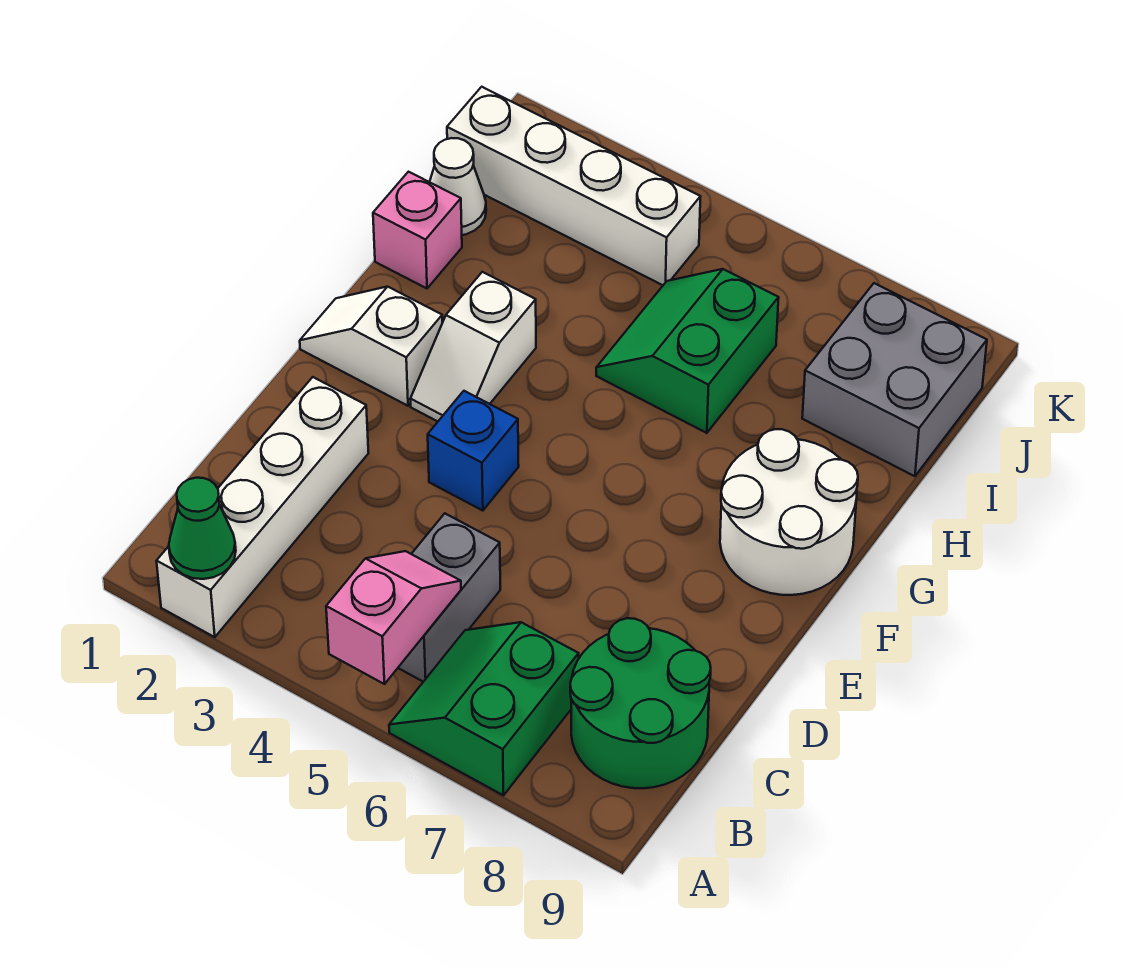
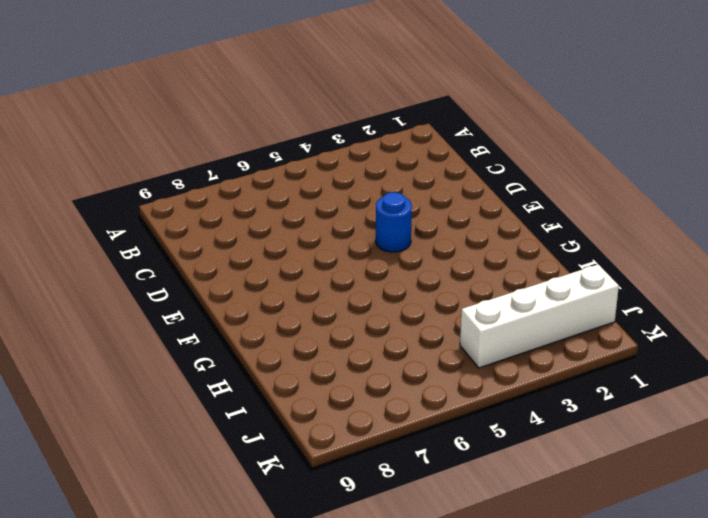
blue round brick E4 level 1 -> blue brick E4 level 1
none -> white brick A2:D2 level 1
none -> green slope A6:B7 level 1 top 7
none -> grey brick B5:C5 level 1

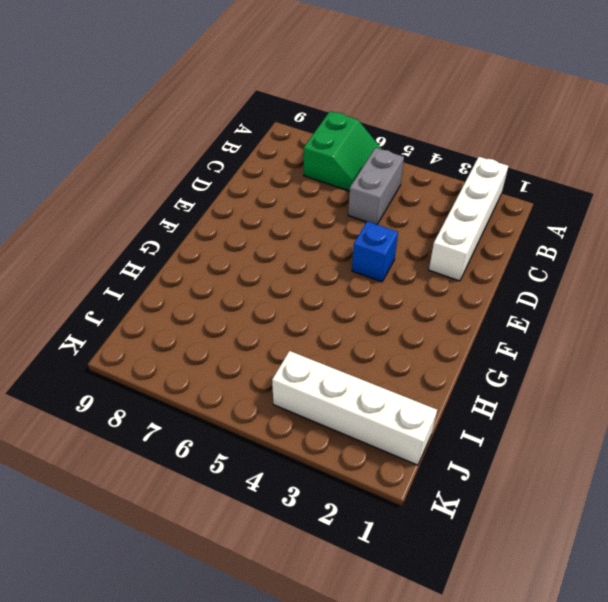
none -> green round brick B8:C9 level 1
none -> white slope F1:F2 level 1 top 2
none -> white slope F3:G3 level 1 top G

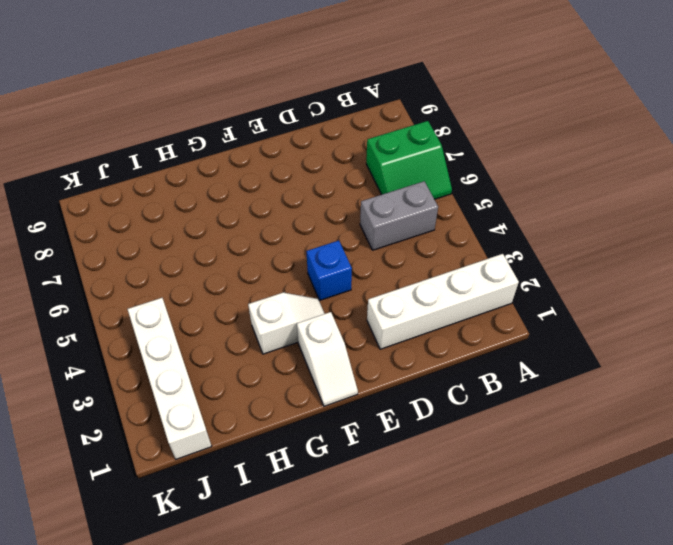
none -> green round brick B8:C9 level 1
none -> white round brick F8:G9 level 1
none -> pink brick H1 level 1

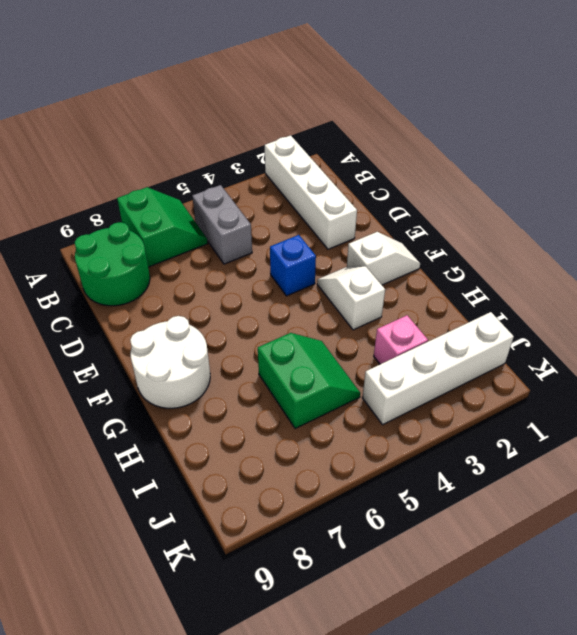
pink brick I3 level 1 -> pink brick H1 level 1
none -> white cone I1 level 1
none -> grey brick I8:J9 level 1
none -> green cone A2 level 2

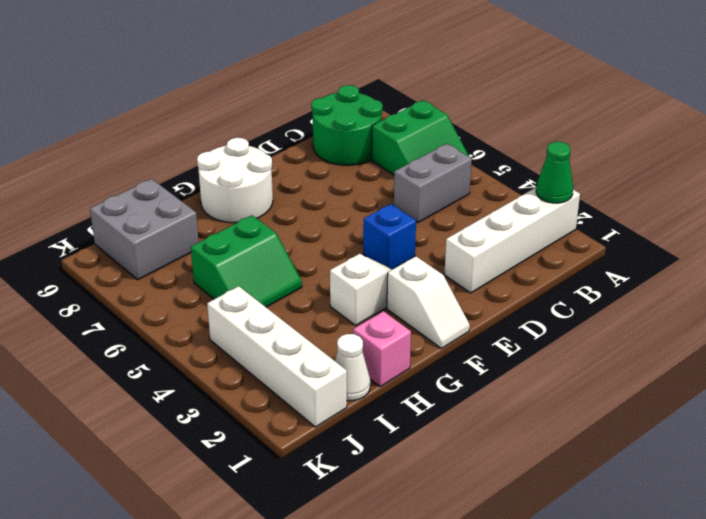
none -> pink slope A5:B5 level 2 top A

